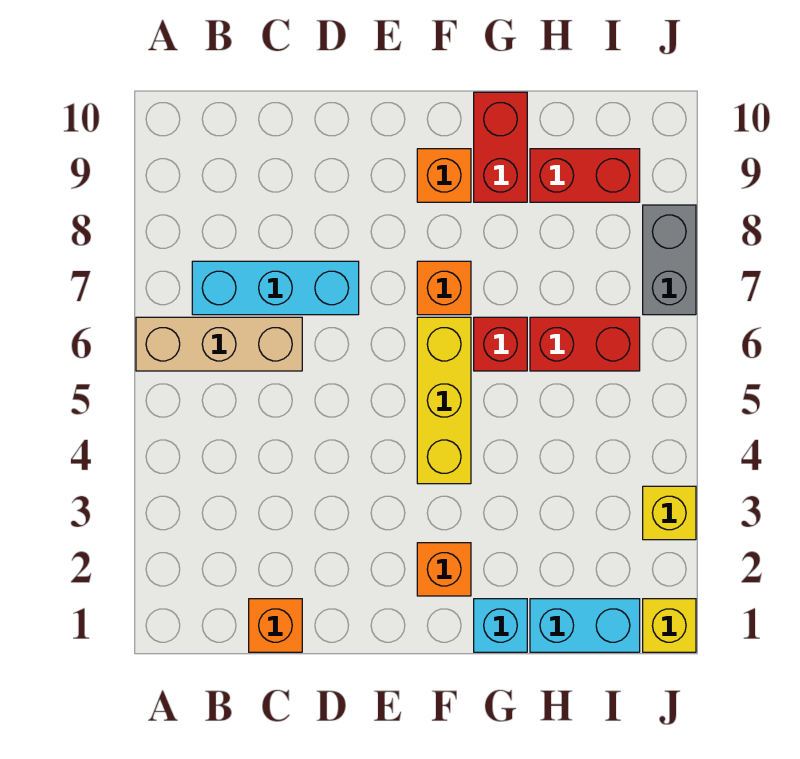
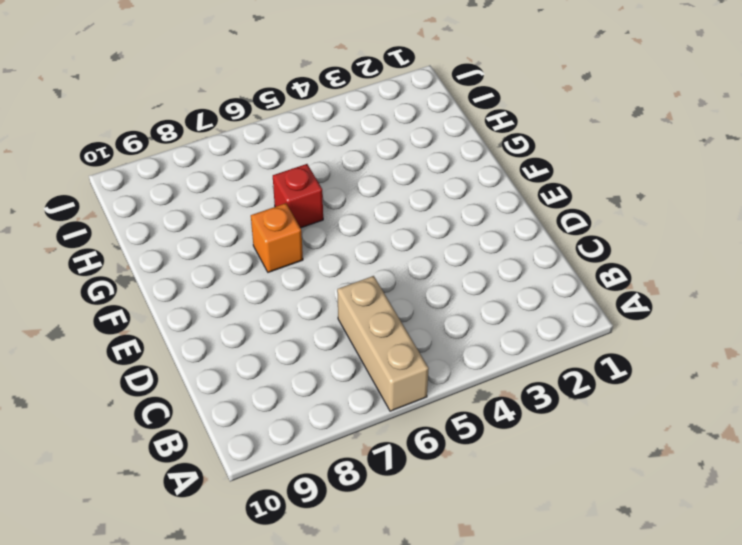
none -> cyan brick B7:D7 level 1
none -> orange brick C1 level 1
none -> orange brick F2 level 1

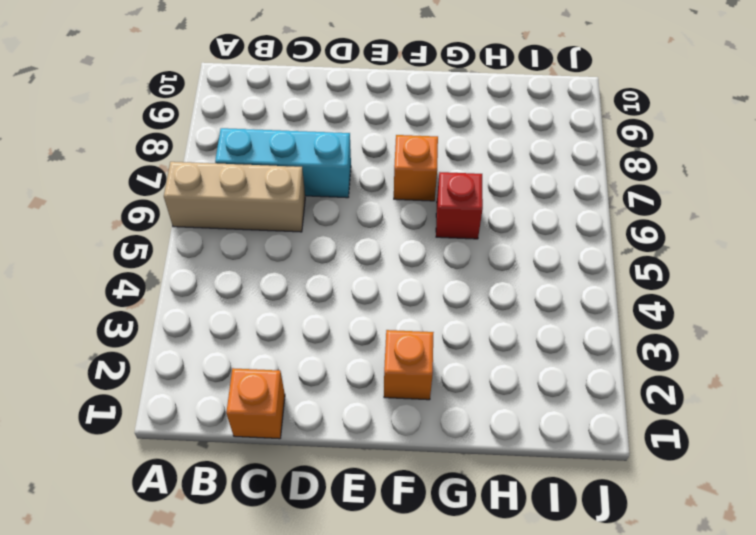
none -> yellow brick F4:F6 level 1
none -> orange brick F9 level 1
none -> cyan brick G1 level 1

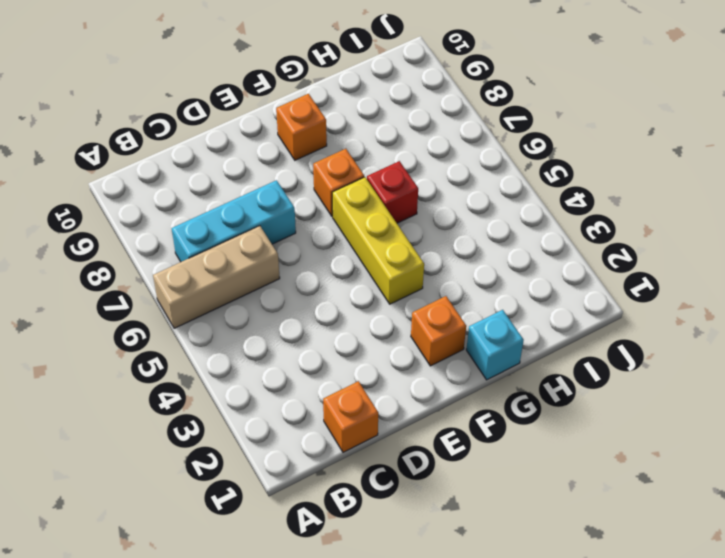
none -> red brick G9:G10 level 1
none -> cyan brick H1:I1 level 1
none -> red brick H6:I6 level 1

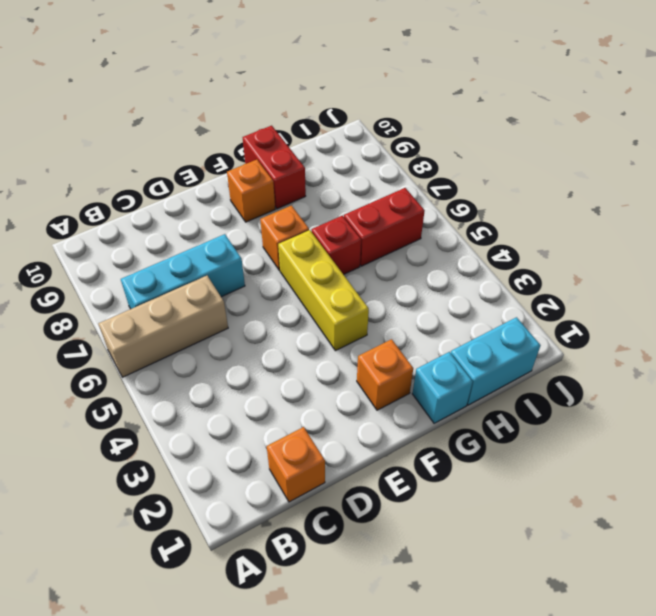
none -> red brick H9:I9 level 1
none -> yellow brick J1 level 1
none -> yellow brick J3 level 1

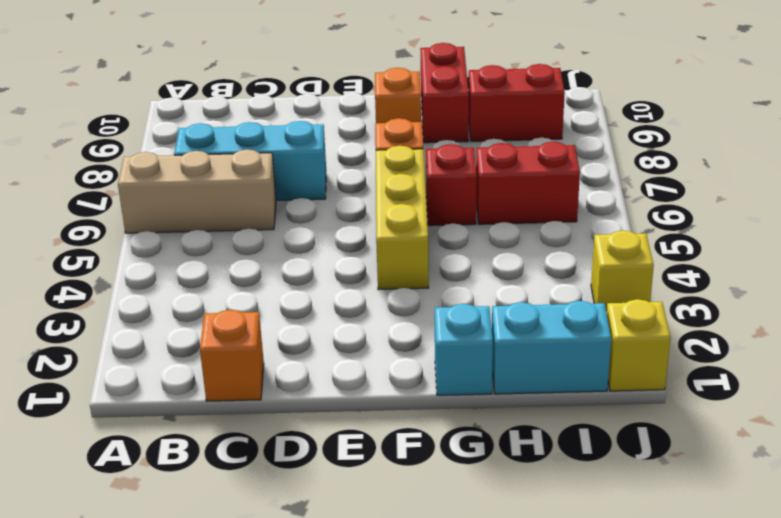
none -> orange brick F2 level 1
none -> grey brick J7:J8 level 1

